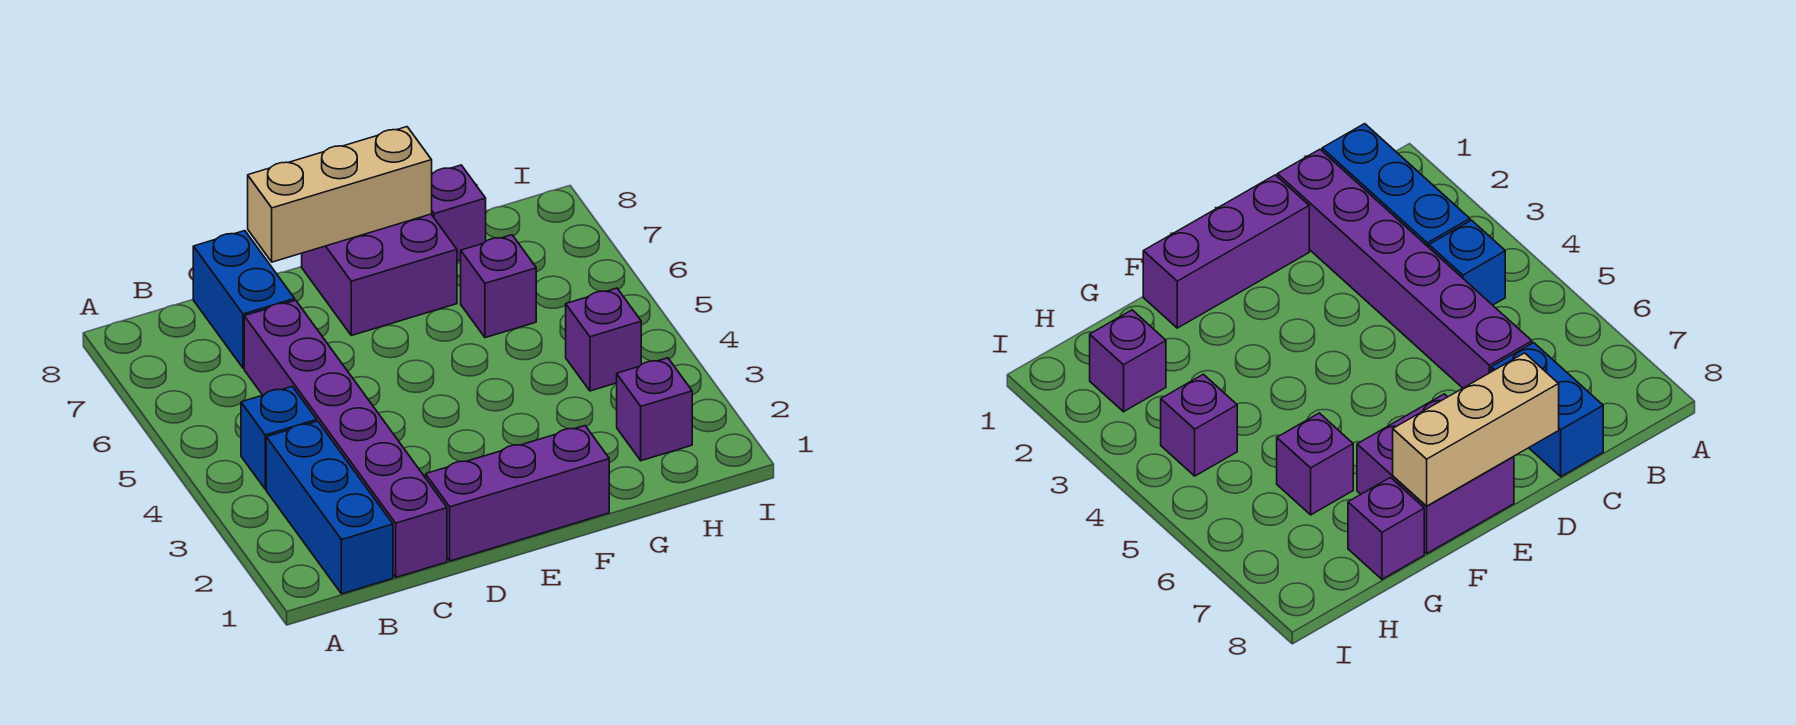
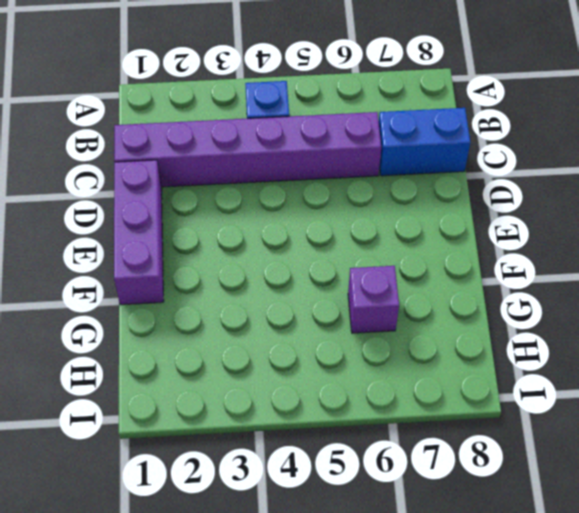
none -> blue brick B1:B3 level 1
none -> purple brick E7:F8 level 1

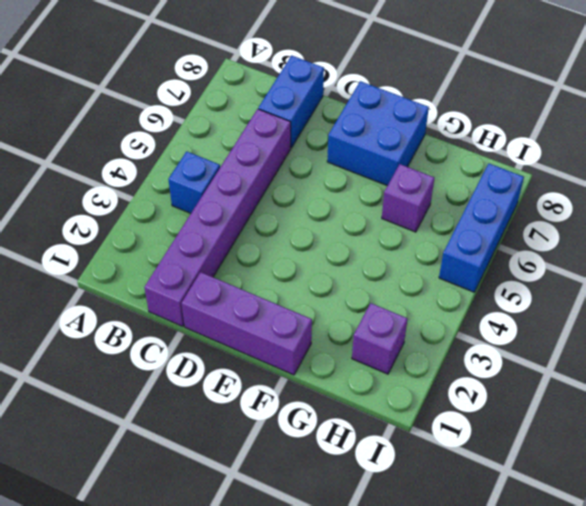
blue brick E7:F8 level 1 -> purple brick E7:F8 level 1
blue brick I5:I7 level 1 -> blue brick B1:B3 level 1
none -> purple brick G8 level 1
none -> purple brick H4 level 1

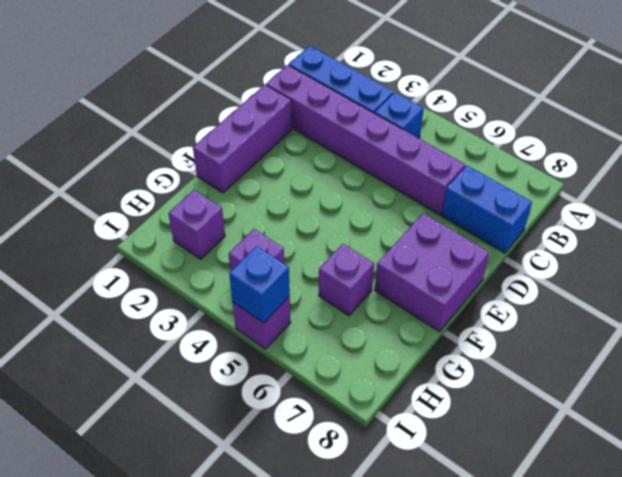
purple brick I5 level 1 -> purple brick G8 level 1
blue brick I5 level 2 -> none
none -> tan brick D8:F8 level 2

